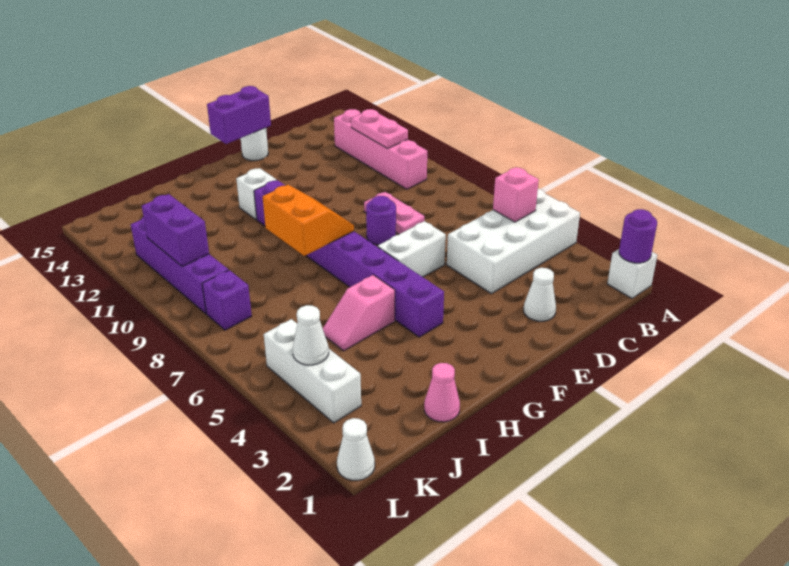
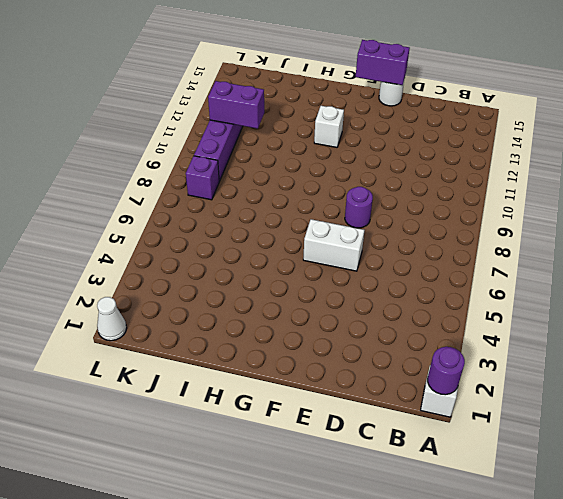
purple brick J11:K11 level 2 -> purple brick K10:K11 level 2
none -> white brick A4:D5 level 1
none -> pink brick B10:B13 level 1
none -> white cone D2 level 1

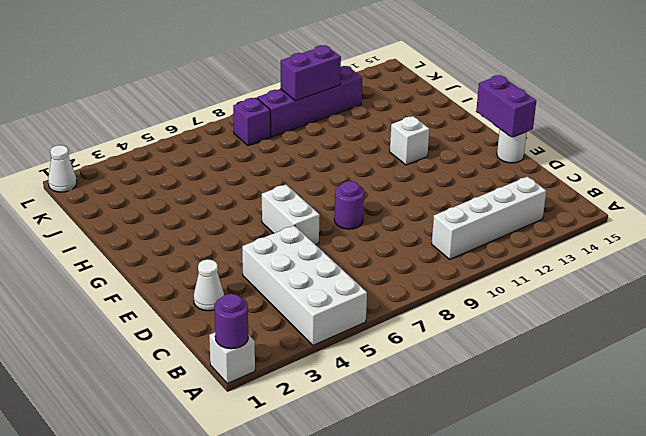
white brick B10:B13 level 1 -> pink brick B10:B13 level 1
none -> pink plate D8:D9 level 1
none -> purple brick G4:G11 level 1
none -> pink slope H5:I5 level 1 top H

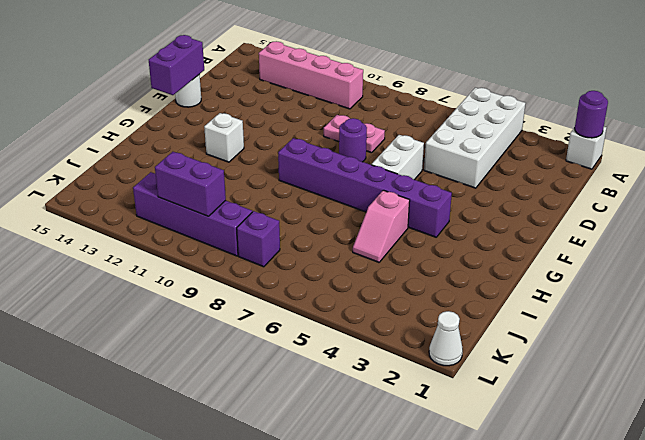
purple brick G4:G9 level 1 -> purple brick G4:G11 level 1
none -> white cone D2 level 1
none -> pink cone I1 level 1
none -> white brick K3:K5 level 1

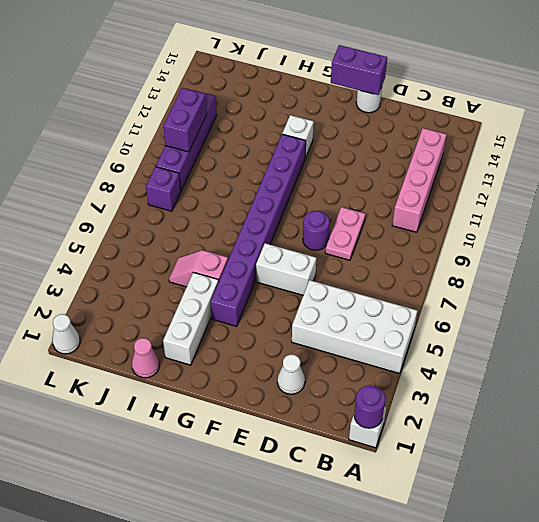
white brick H2:H4 level 1 -> white brick K3:K5 level 1
none -> pink brick B5 level 2
none -> pink plate B11:B12 level 2
none -> orange slope G8:H9 level 2 top H

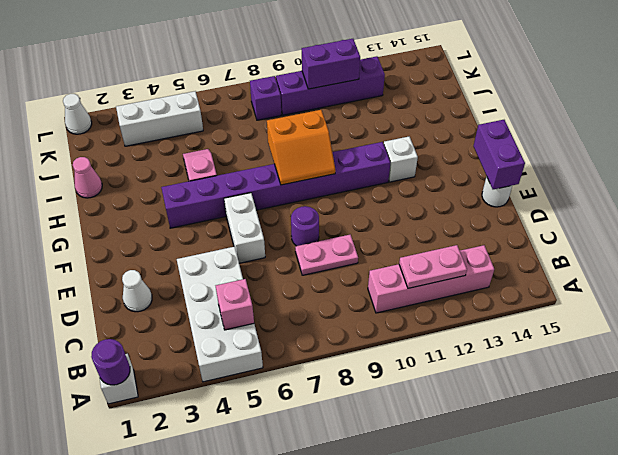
none -> white cone K4 level 2

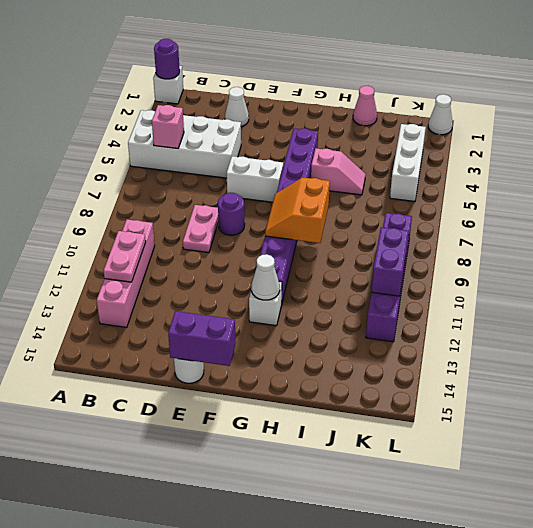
white cone G12 level 2 -> white cone K4 level 2

